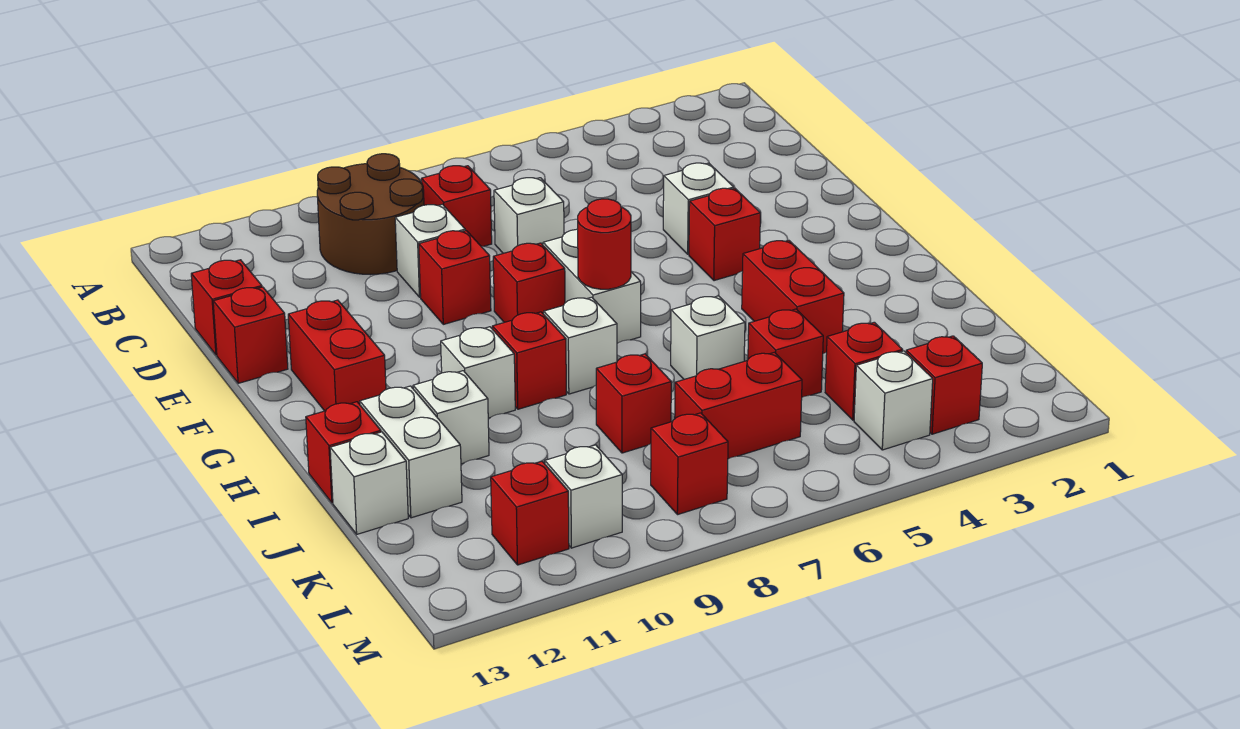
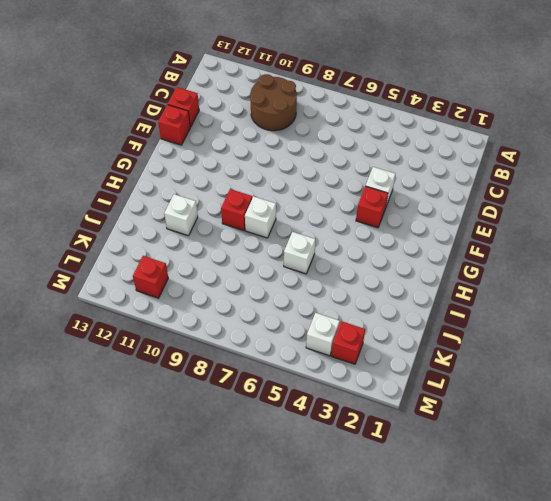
none -> red brick C8 level 1
none -> white brick D7 level 1
none -> white brick D9 level 1
none -> red brick E9 level 1

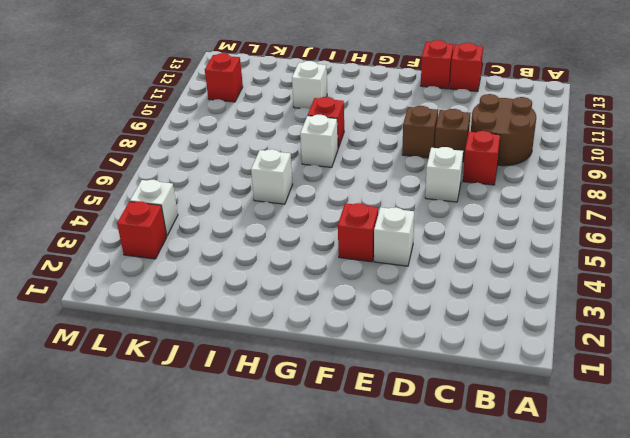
brown brick D9 level 1 -> white brick D9 level 1
brown brick E9 level 1 -> red brick E9 level 1
none -> white brick F7:G7 level 1
none -> red brick F8 level 1
none -> red brick F12:G12 level 1
none -> red brick H4:I4 level 1

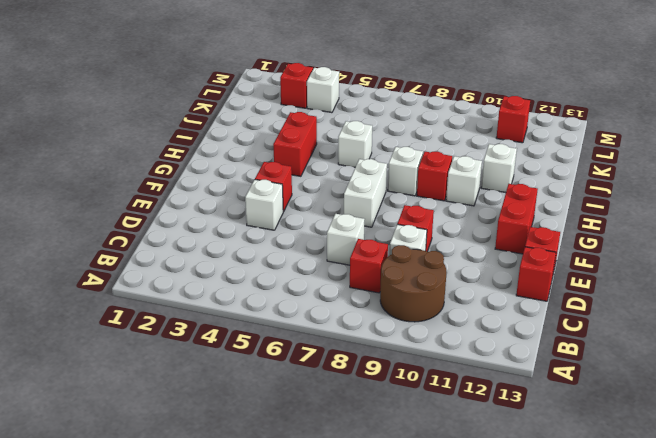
none -> red brick F8 level 1
none -> white brick I12:J12 level 1
none -> red brick I13 level 1
none -> red brick J5 level 1

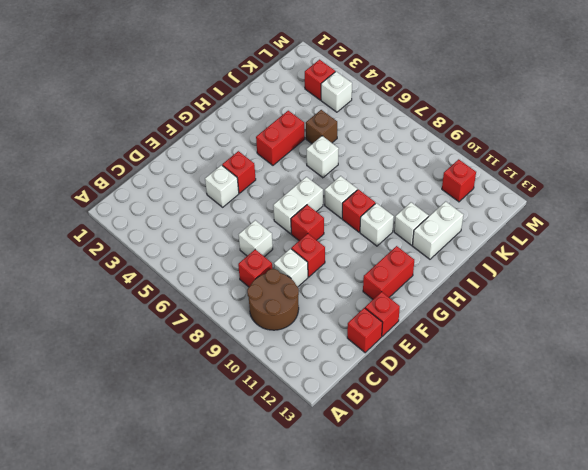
brown brick J5 level 1 -> red brick J5 level 1
none -> red brick I13 level 1
none -> red brick J8 level 1
none -> white brick J13 level 1
none -> red brick K4 level 1

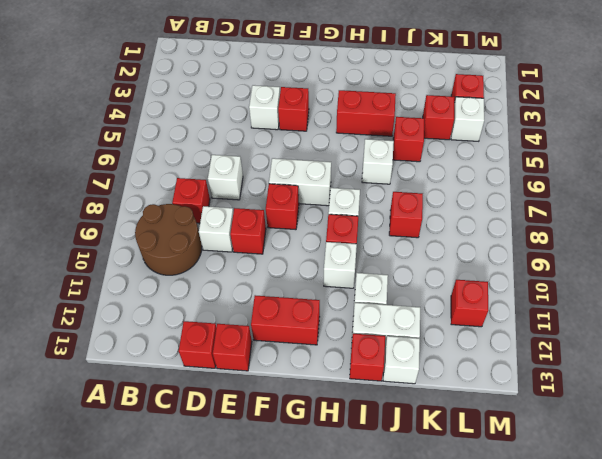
none -> red brick K6:K7 level 1
none -> red brick L8 level 1
none -> white brick L10 level 1
none -> red round brick G7 level 2

